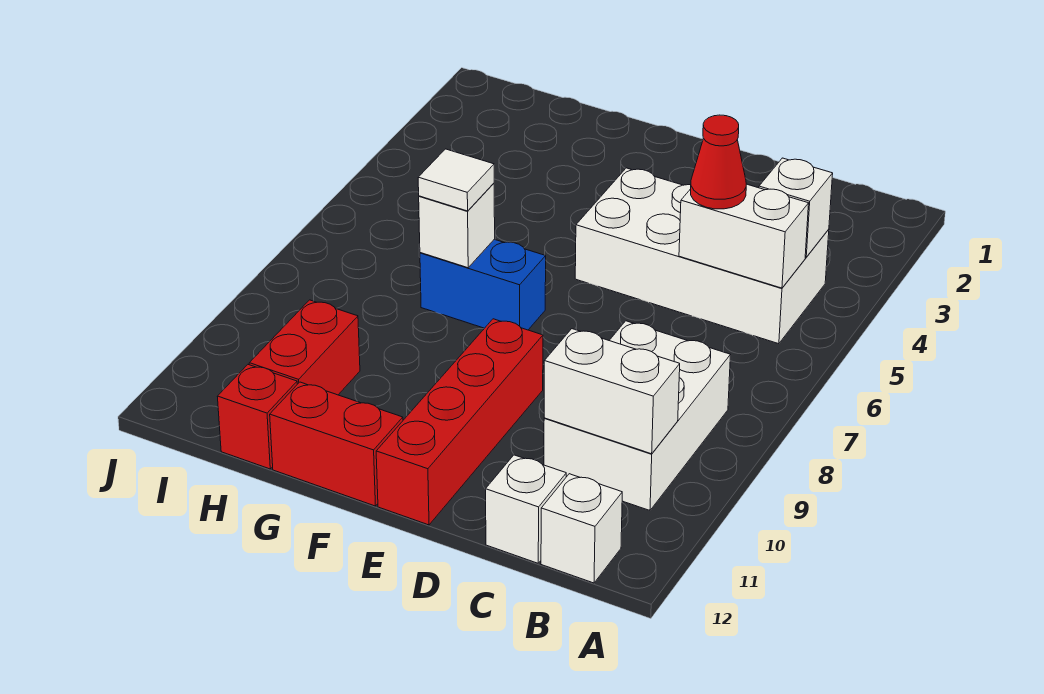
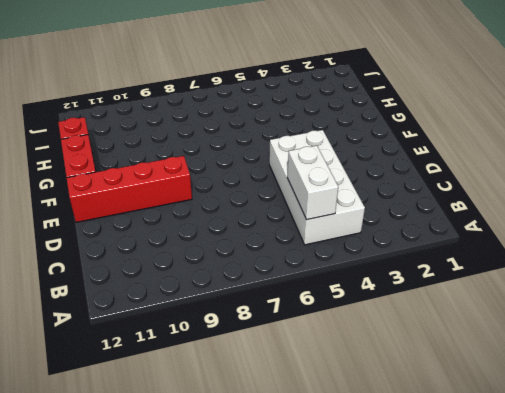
none -> white brick B8:C10 level 1
none -> white brick B12 level 1
none -> white brick C12 level 1

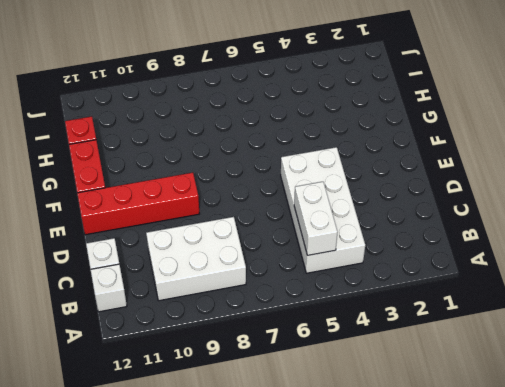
none -> blue brick F7:G7 level 1
none -> red brick H10:H11 level 1
none -> white brick B4 level 2

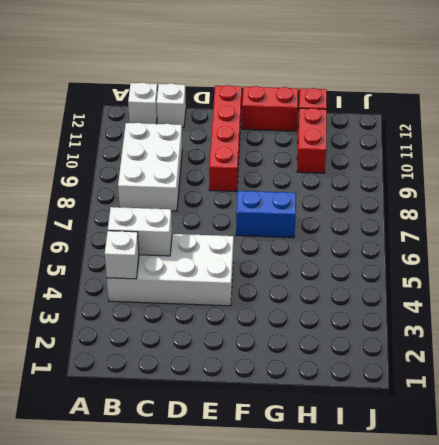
none -> white brick B10:C10 level 2
none -> white brick G7 level 2
none -> red cone C5 level 3

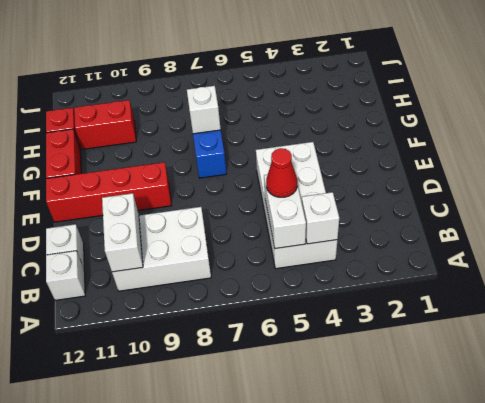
none -> white tile G7 level 3

